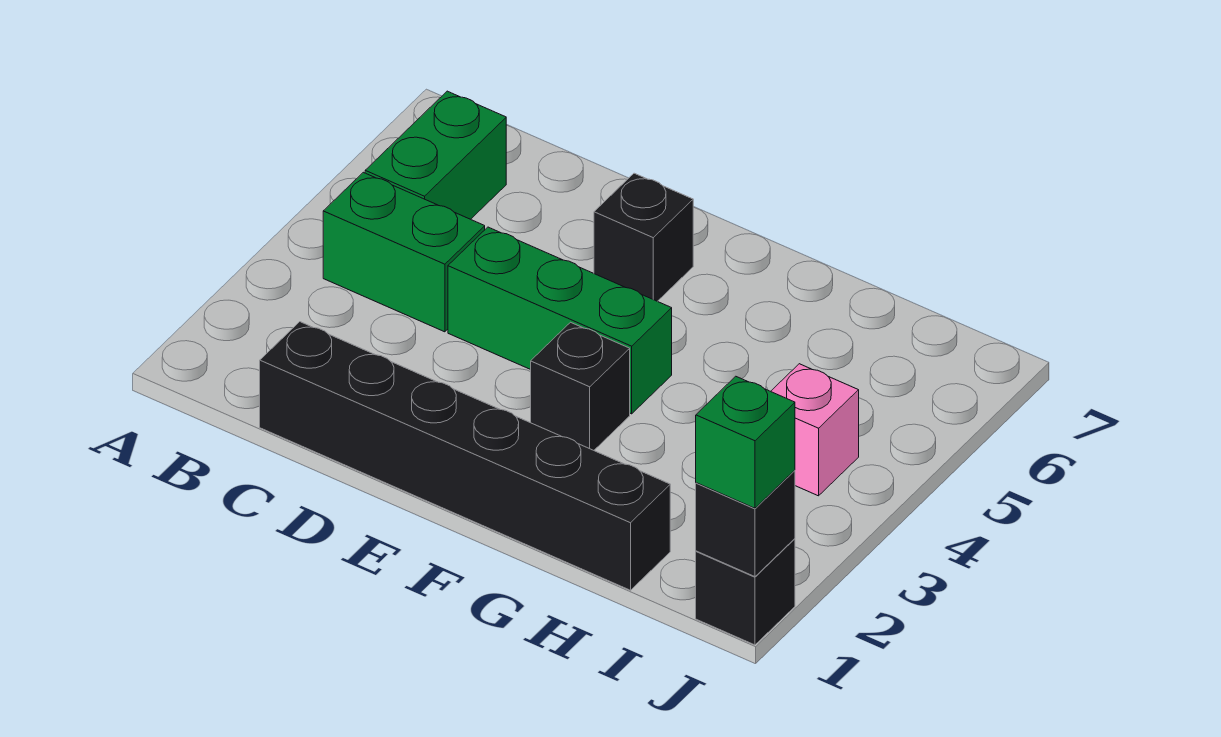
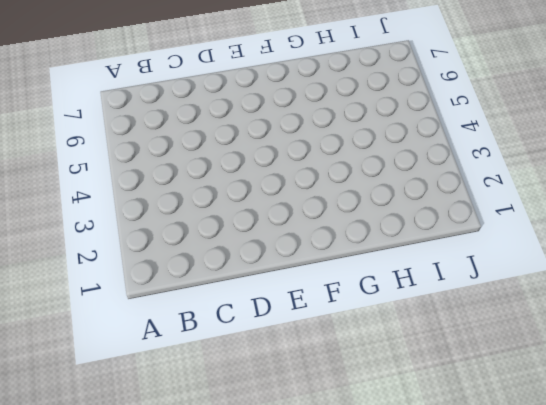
none -> green brick B4:C4 level 1
none -> green brick B5:B6 level 1

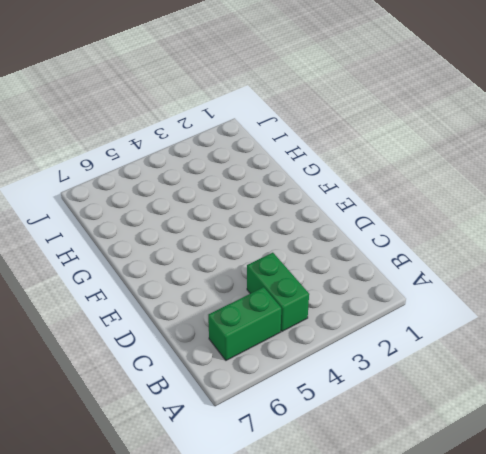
none -> black brick C1:H1 level 1
none -> green brick D4:F4 level 1

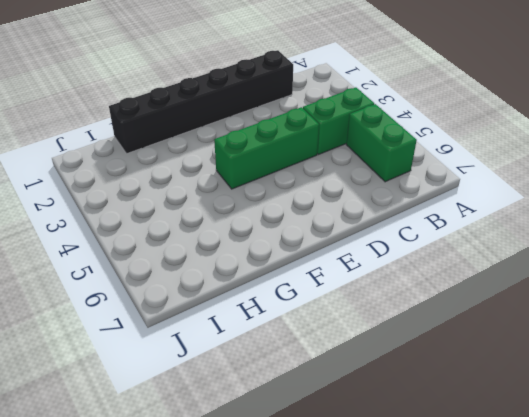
none -> black brick E6 level 1
none -> black brick F3 level 1

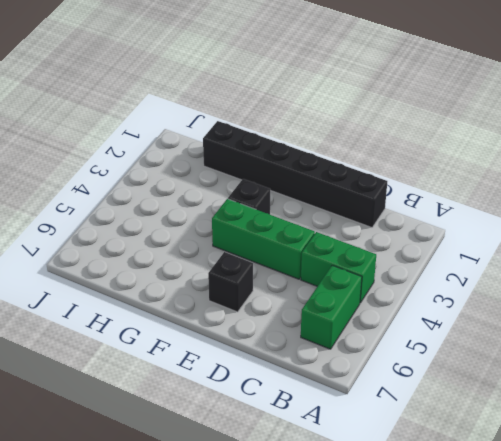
none -> pink brick I4 level 1
none -> black brick J1 level 1

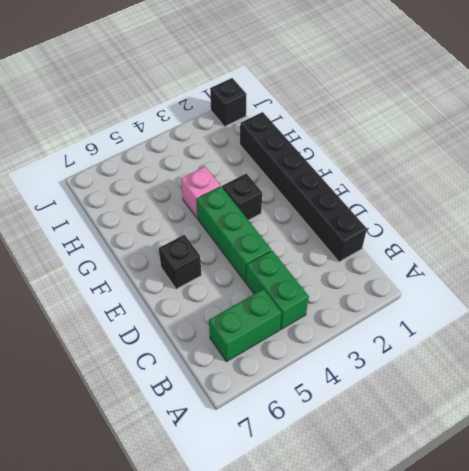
pink brick G4 level 1 -> pink brick I4 level 1
none -> black brick J1 level 2
none -> green brick J1 level 3

